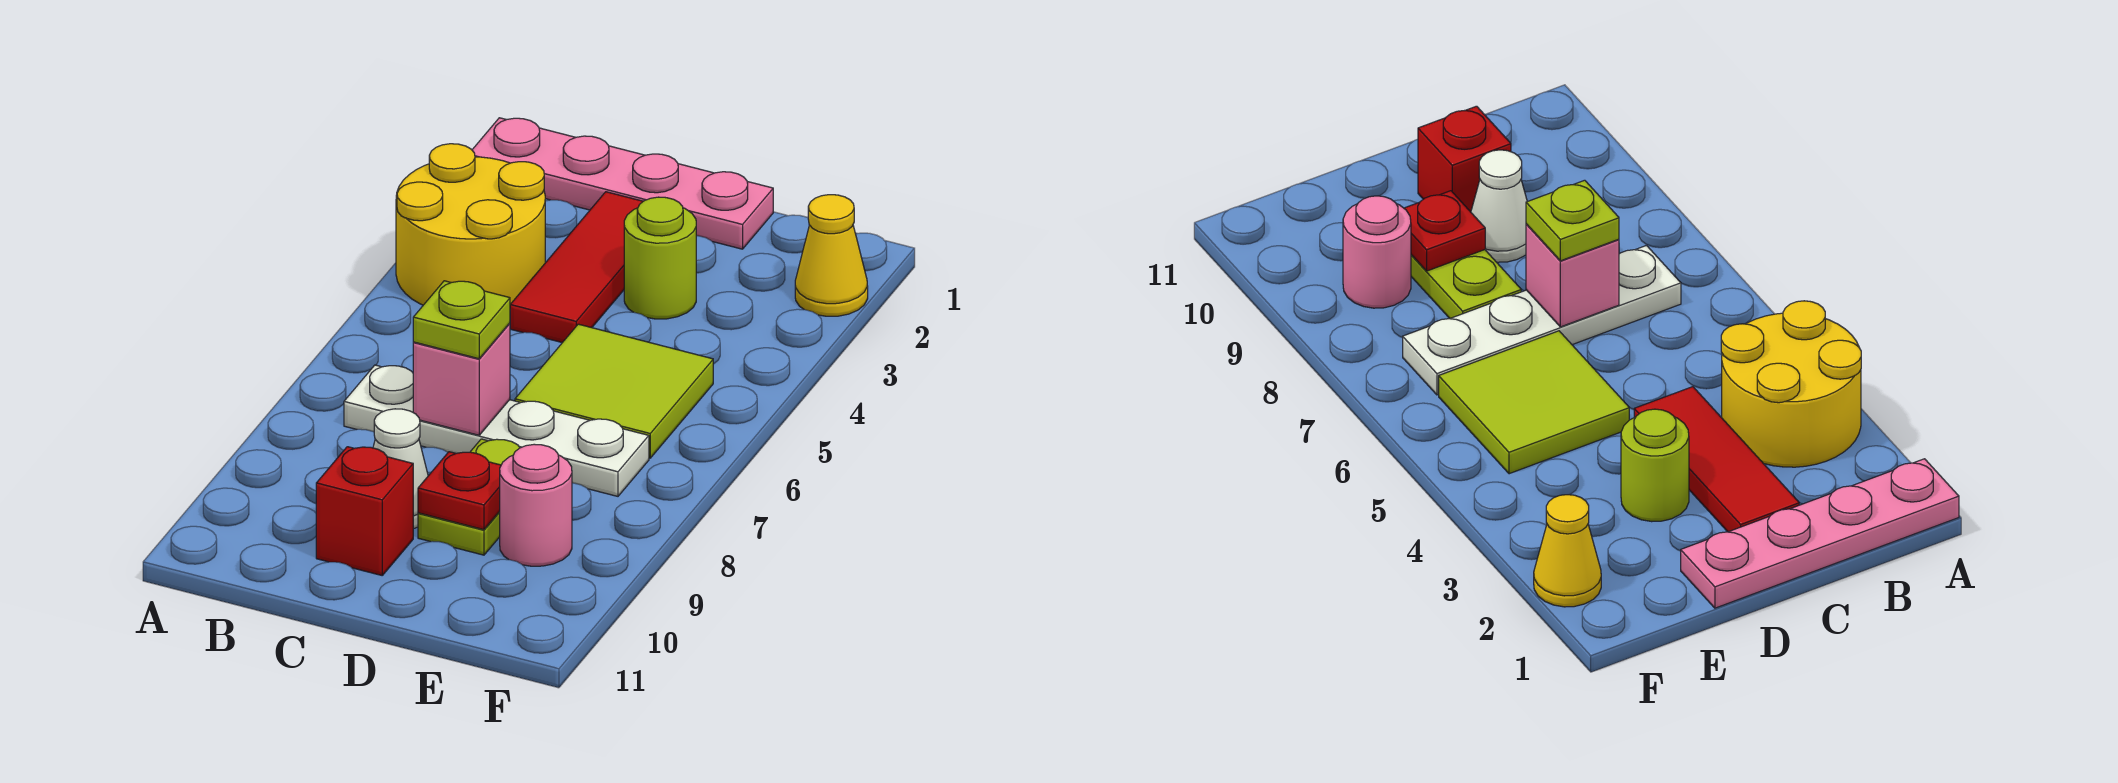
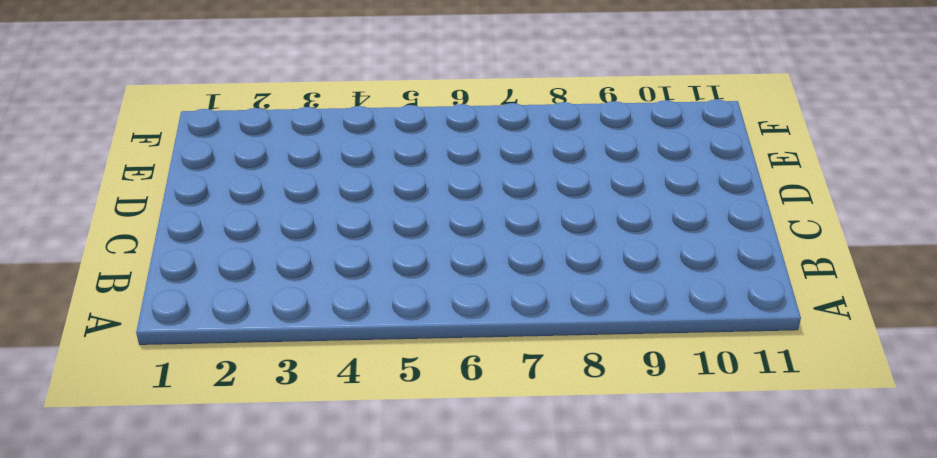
none -> pink plate A1:D1 level 1
none -> yellow round brick A3:B4 level 1
none -> white plate B7:E7 level 1

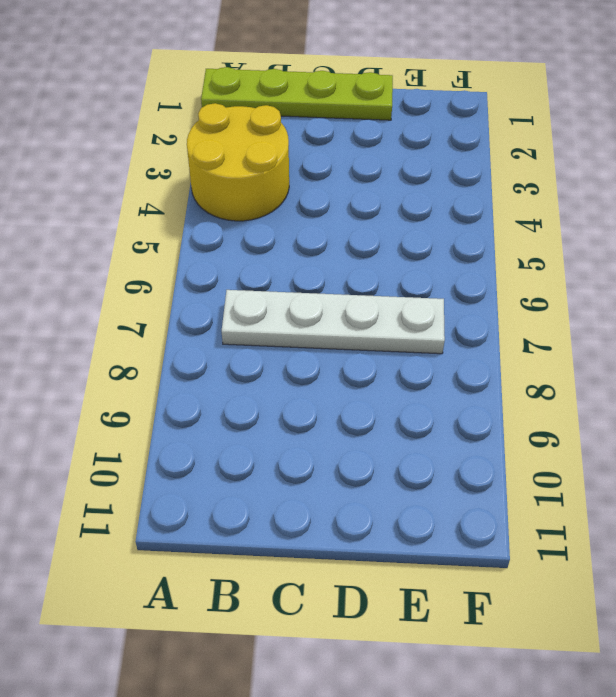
lime plate A1:D1 level 1 -> pink plate A1:D1 level 1
none -> red tile C2:C4 level 1
none -> white cone C9 level 1
none -> red brick C10 level 1

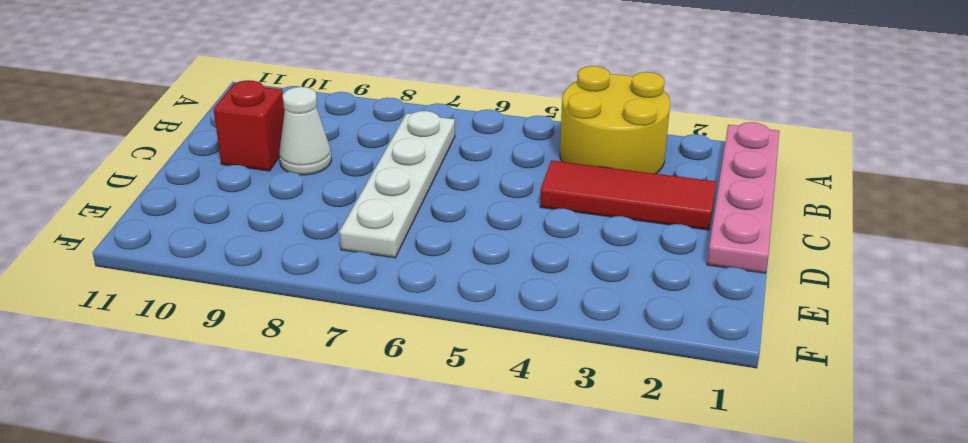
none -> lime round brick D3 level 1
none -> lime tile D5:E6 level 1
none -> lime plate D8:D9 level 1

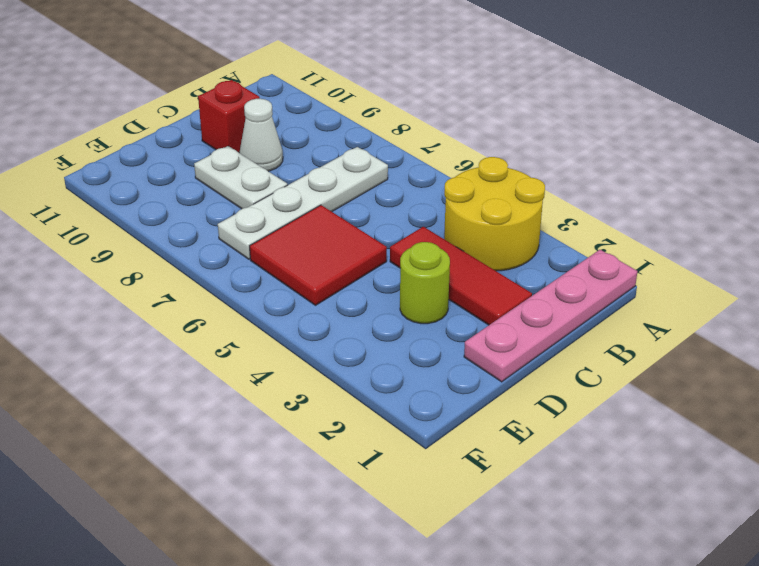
red tile D5:E6 level 1 -> lime tile D5:E6 level 1
white plate D8:D9 level 1 -> lime plate D8:D9 level 1
none -> pink round brick E9 level 1
none -> yellow cone F2 level 1
none -> pink brick C7 level 2

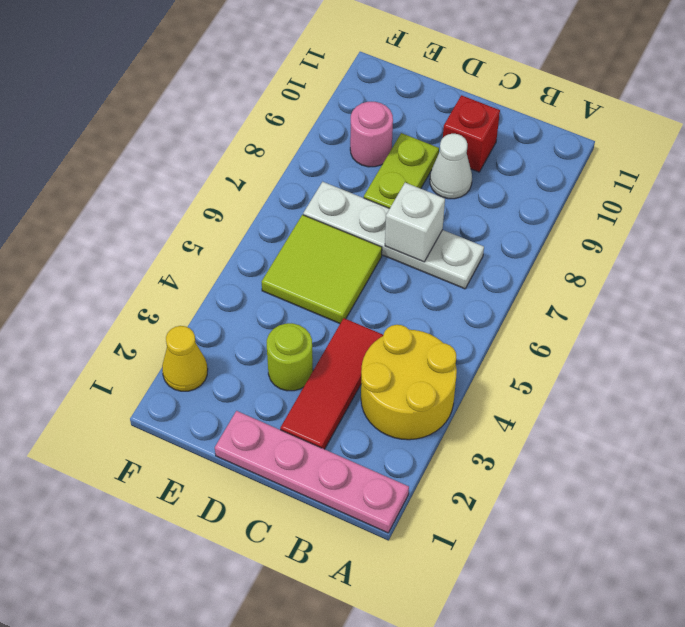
white brick C7 level 2 -> pink brick C7 level 2
none -> red plate D9 level 2
none -> lime plate C7 level 3

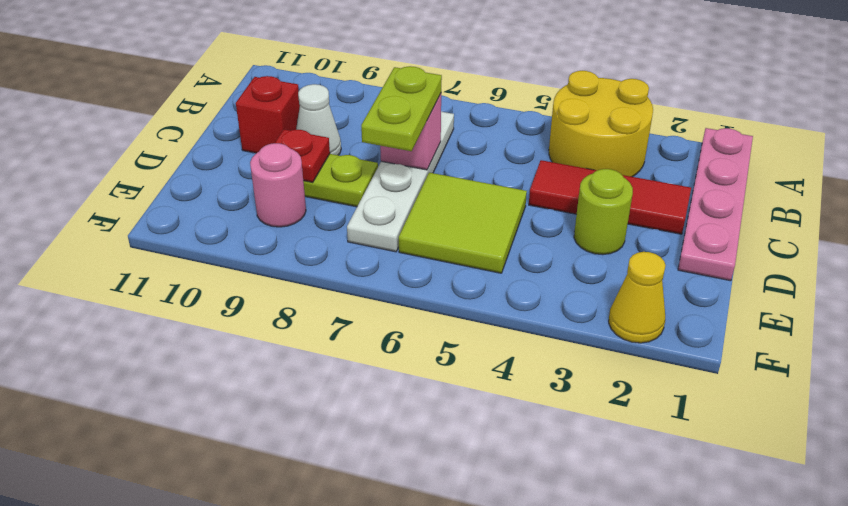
lime plate C7:D7 level 3 -> lime plate C7 level 3

